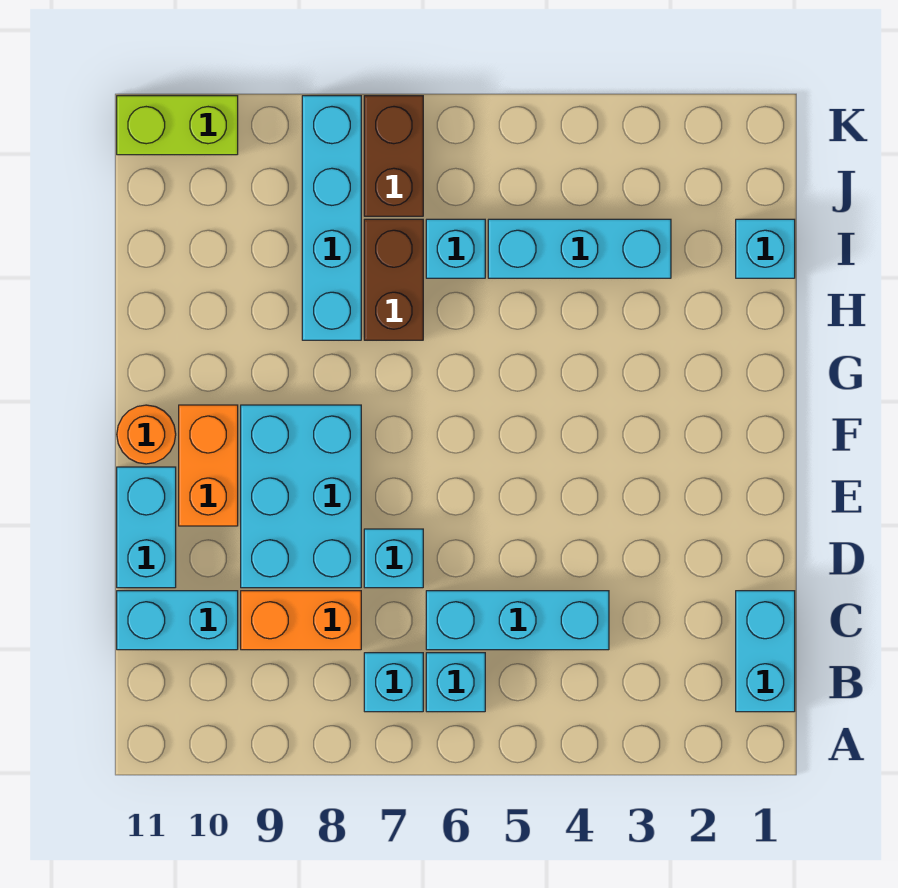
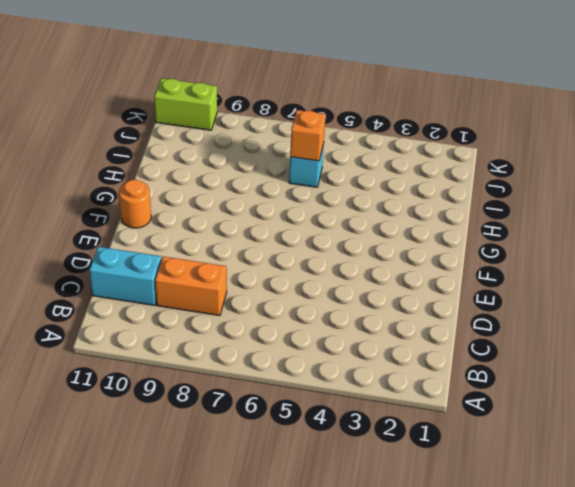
orange brick I6 level 2 -> none
none -> cyan brick B1:C1 level 1
none -> cyan brick B6 level 1
none -> cyan brick B7 level 1

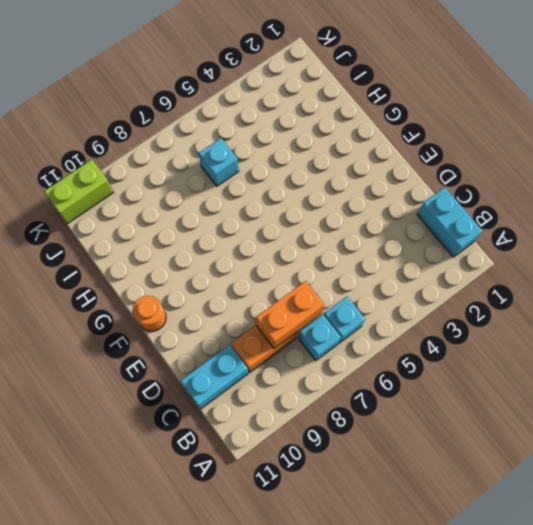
orange brick C7:C8 level 2 -> orange brick E10:F10 level 1
none -> cyan brick C4:C6 level 1
none -> cyan brick D7 level 1
none -> cyan brick D8:F9 level 1

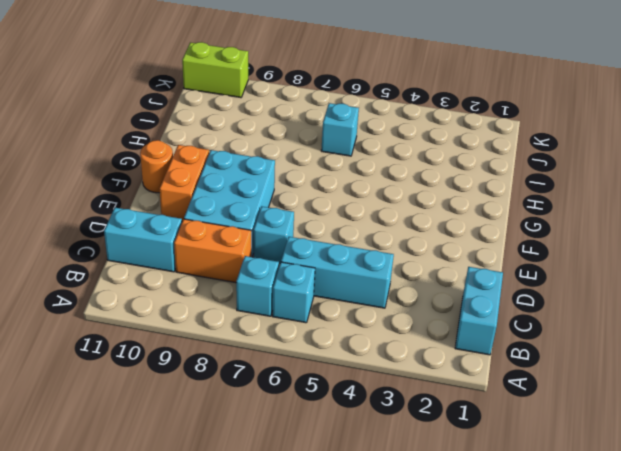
none -> cyan brick D11:E11 level 1
none -> brown brick H7:I7 level 1
none -> cyan brick H8:K8 level 1

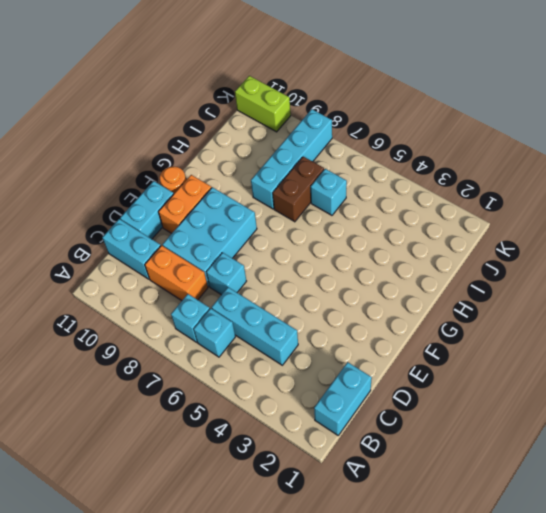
none -> cyan brick I1 level 1
none -> cyan brick I3:I5 level 1
none -> brown brick J7:K7 level 1

